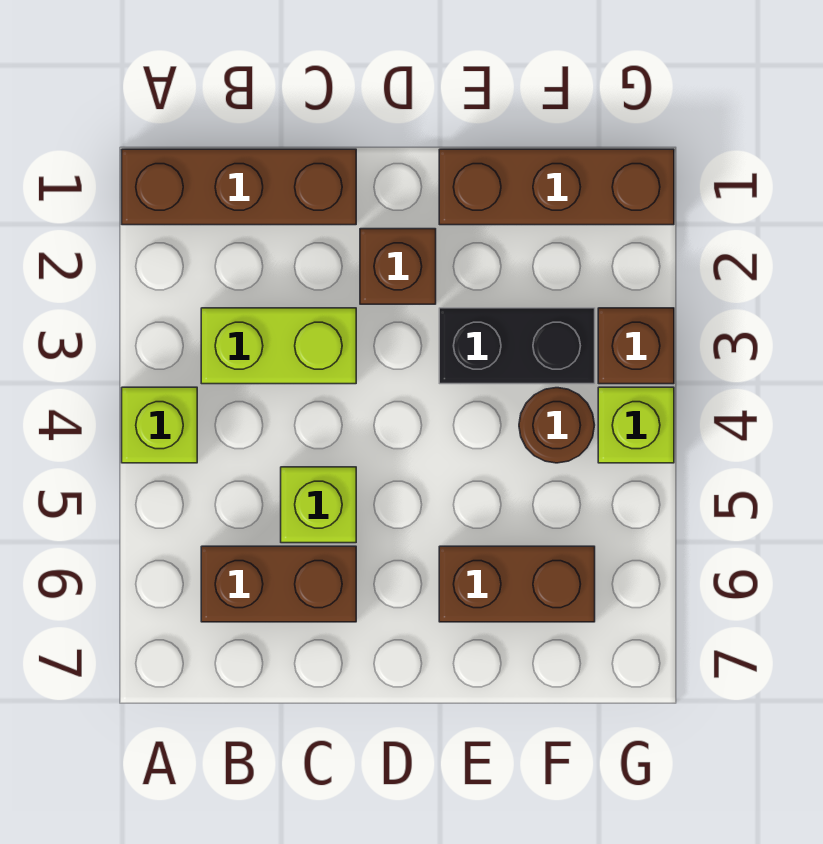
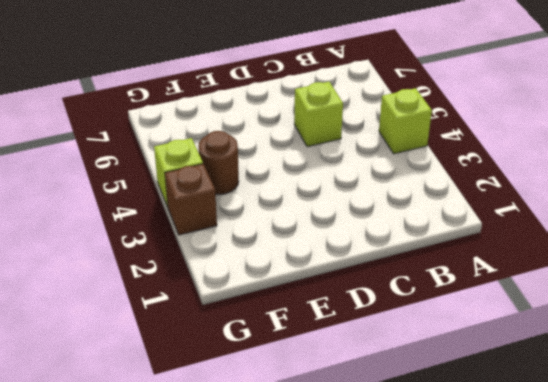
none -> brown brick A1:C1 level 1
none -> lime brick B3:C3 level 1
none -> brown brick B6:C6 level 1

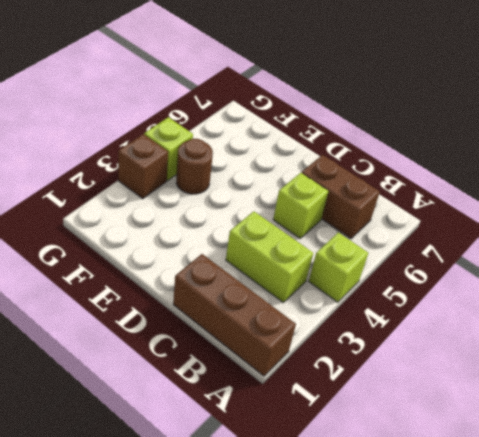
none -> brown brick D2 level 1
none -> brown brick E1:G1 level 1
none -> black brick E3:F3 level 1

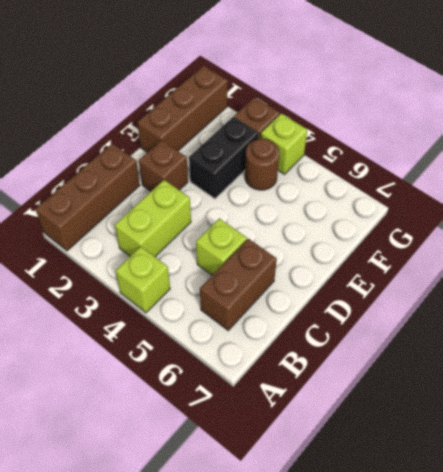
none -> brown brick E6:F6 level 1

